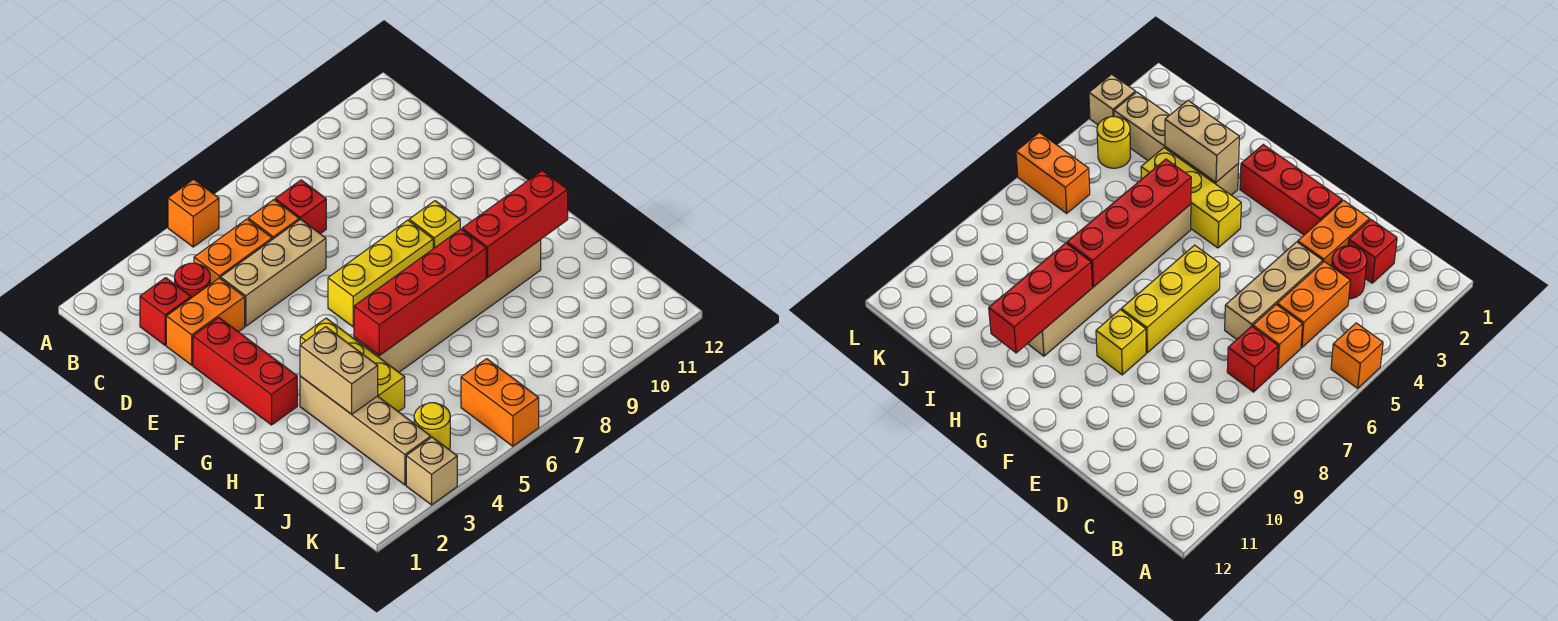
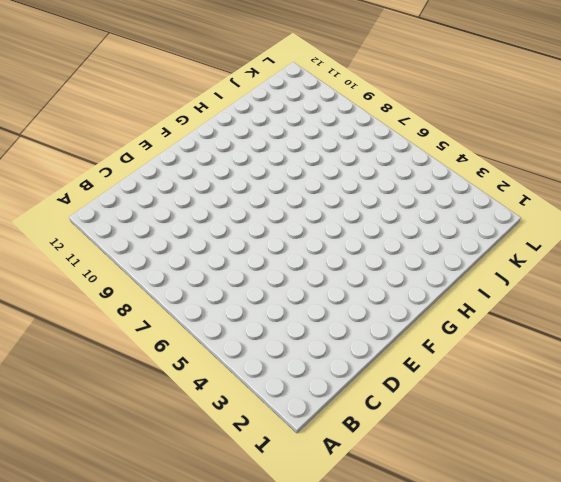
none -> orange brick A5 level 1
none -> red brick C2 level 1
none -> red round brick C3 level 1

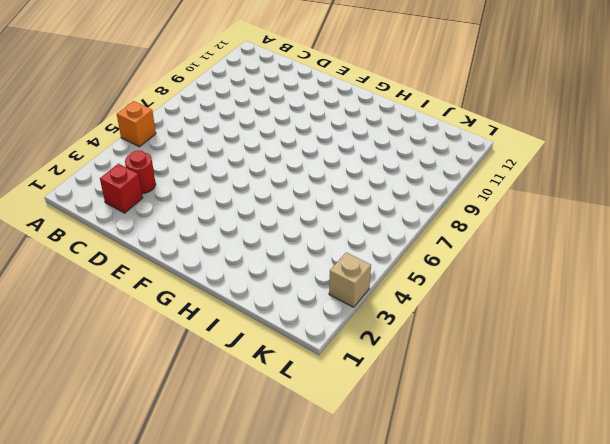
none -> orange brick C4:C5 level 1
none -> orange brick C6 level 1
none -> red brick C7 level 1

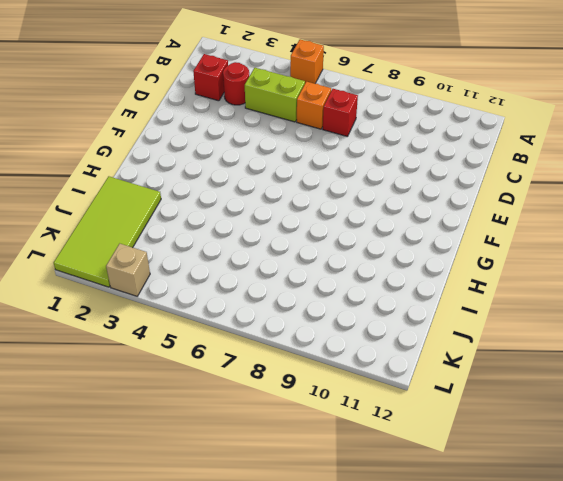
lime brick C4:C5 level 1 -> orange brick C4:C5 level 1
lime tile I1:L2 level 1 -> none
none -> orange brick D2:D3 level 1
none -> tan brick D4:D6 level 1
none -> red brick E2:G2 level 1

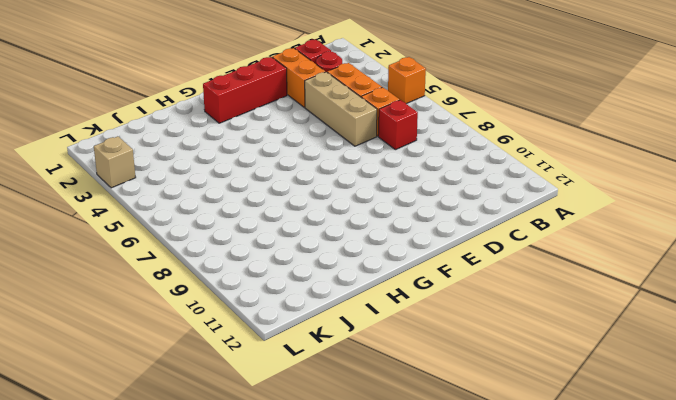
none -> yellow brick F6:F8 level 1
none -> yellow brick F9 level 1
none -> yellow brick G4:I4 level 1

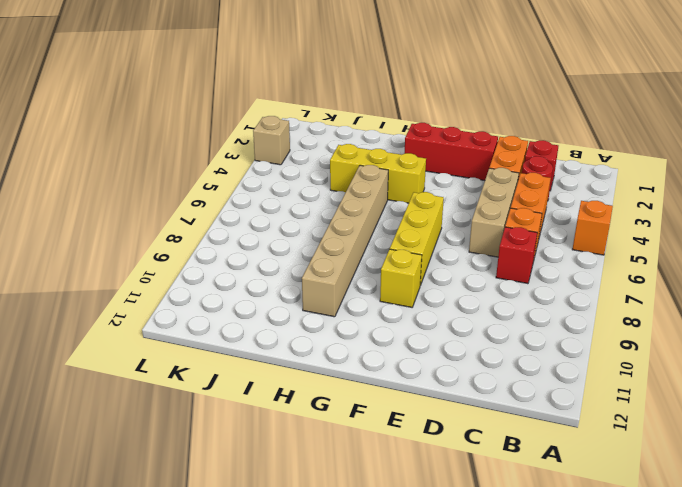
none -> tan brick H3:K3 level 1
none -> yellow round brick K4 level 1
none -> orange brick K6:L6 level 1

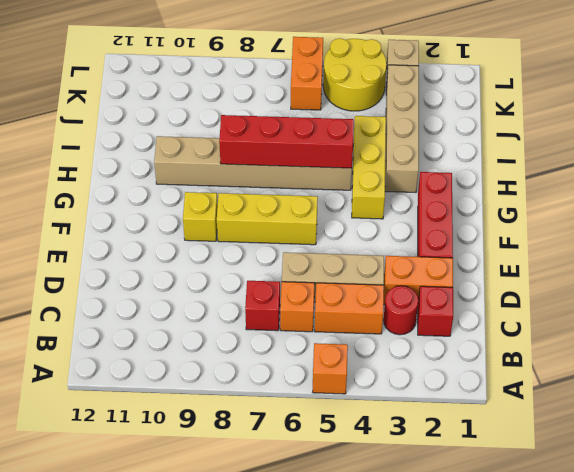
yellow round brick K4:L5 level 1 -> yellow round brick K4 level 1
none -> tan brick H3:I3 level 2
none -> red brick H9:H11 level 2

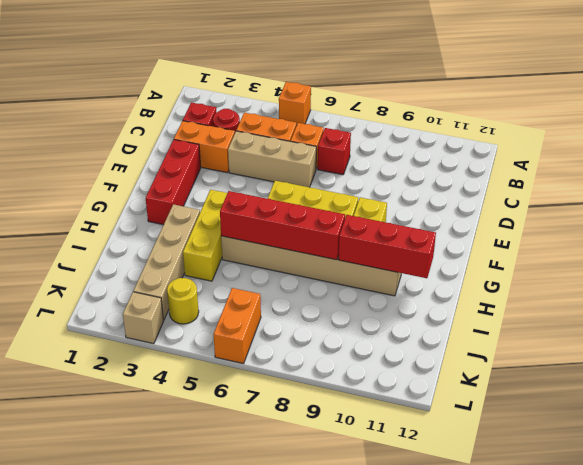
none -> tan brick H3:I3 level 2

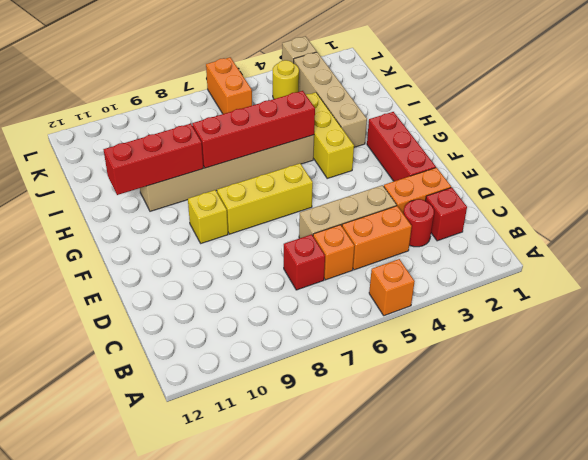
none -> tan brick H3:I3 level 2

